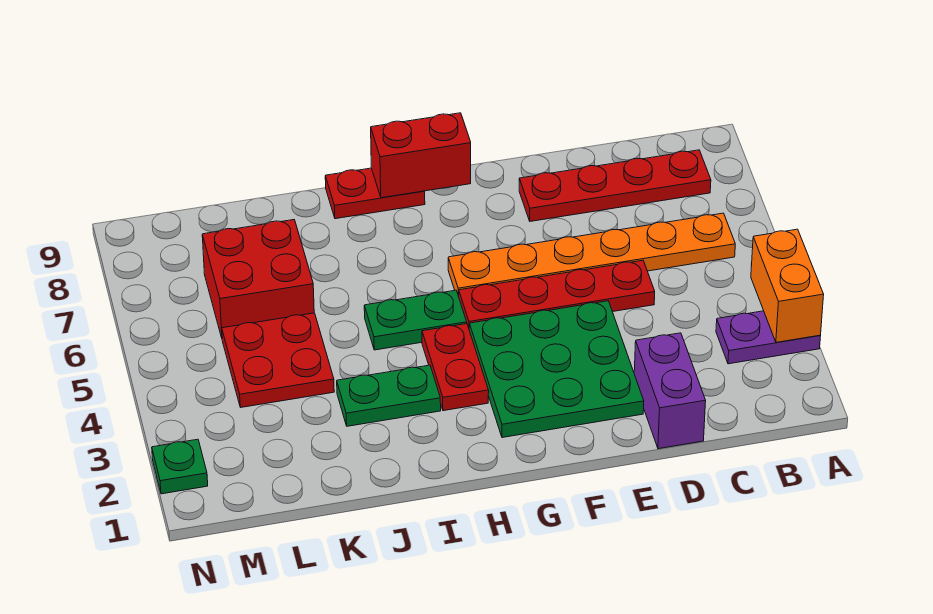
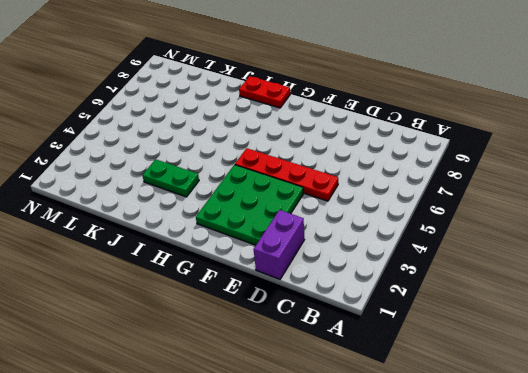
none -> purple plate A3:B3 level 1
none -> orange plate B6:G6 level 1
none -> red plate B8:E8 level 1

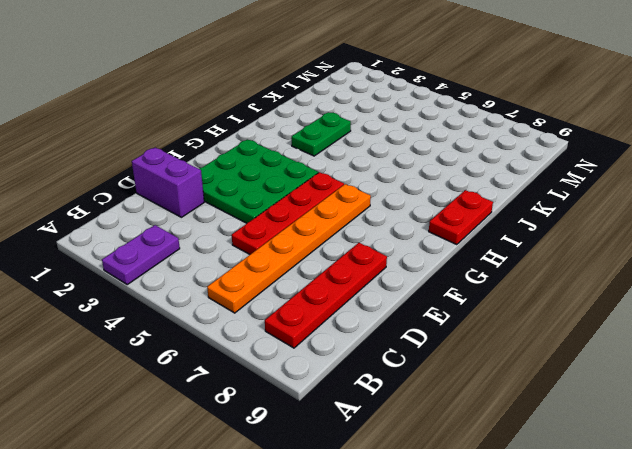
none -> red plate H3:H4 level 1
none -> green plate H5:I5 level 1
none -> red plate K4:L5 level 1

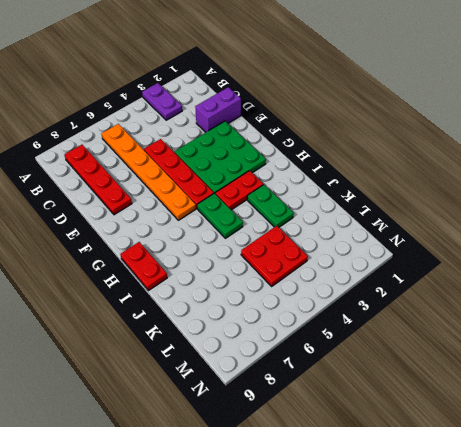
none -> red brick K6:L7 level 1
none -> green plate N2 level 1
none -> orange brick A3:A4 level 2

